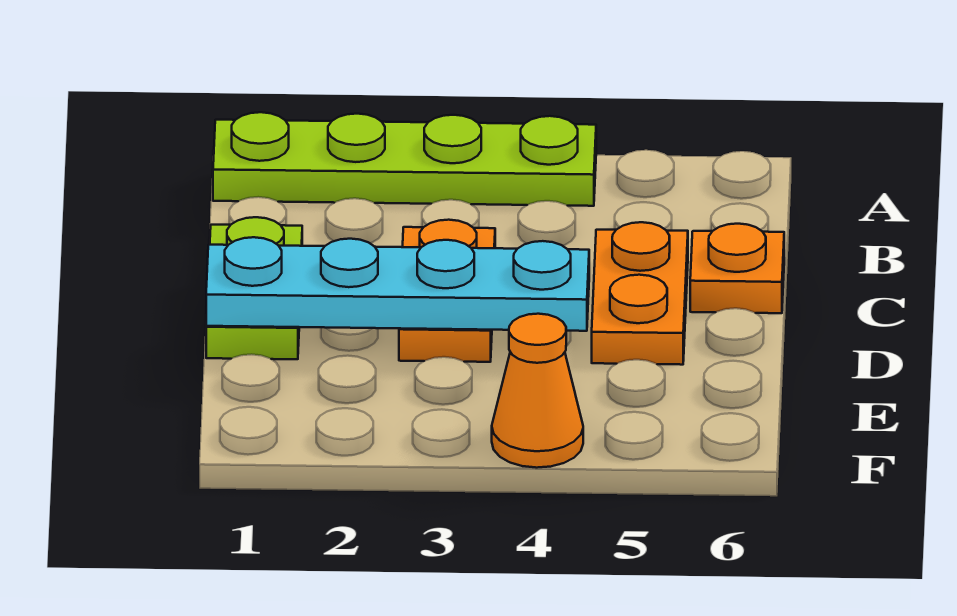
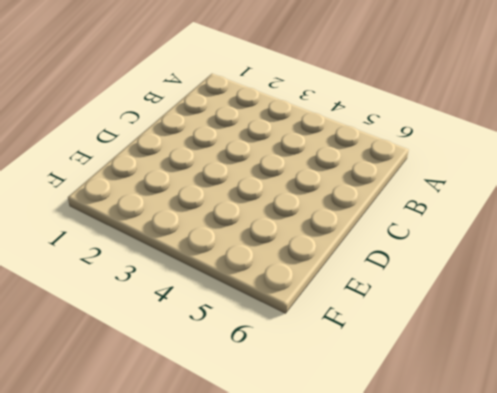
none -> lime plate A1:A4 level 1
none -> lime plate C1:D1 level 1

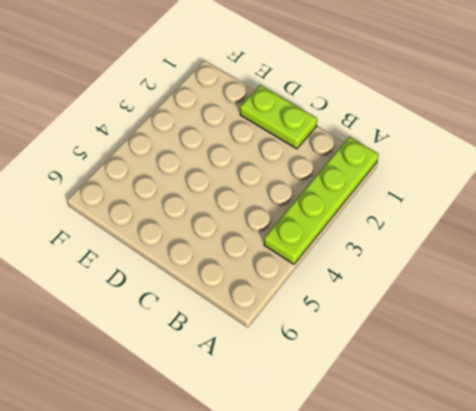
none -> orange plate C3:D3 level 1
none -> orange plate C5:D5 level 1

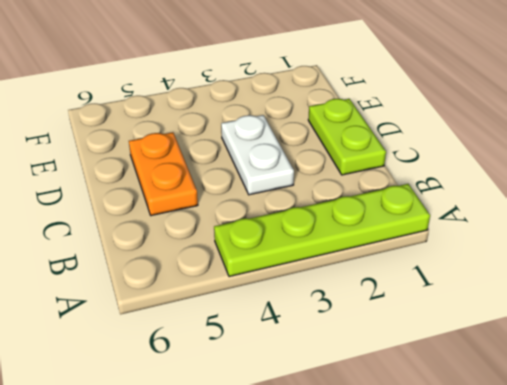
white plate C3:D3 level 1 -> orange plate C3:D3 level 1
none -> orange plate C6 level 1
none -> orange cone F4 level 1

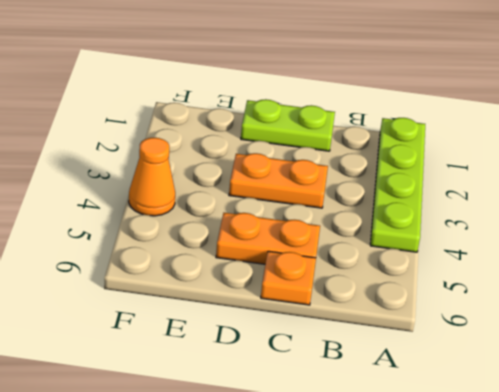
none -> cyan plate D1:D4 level 2

